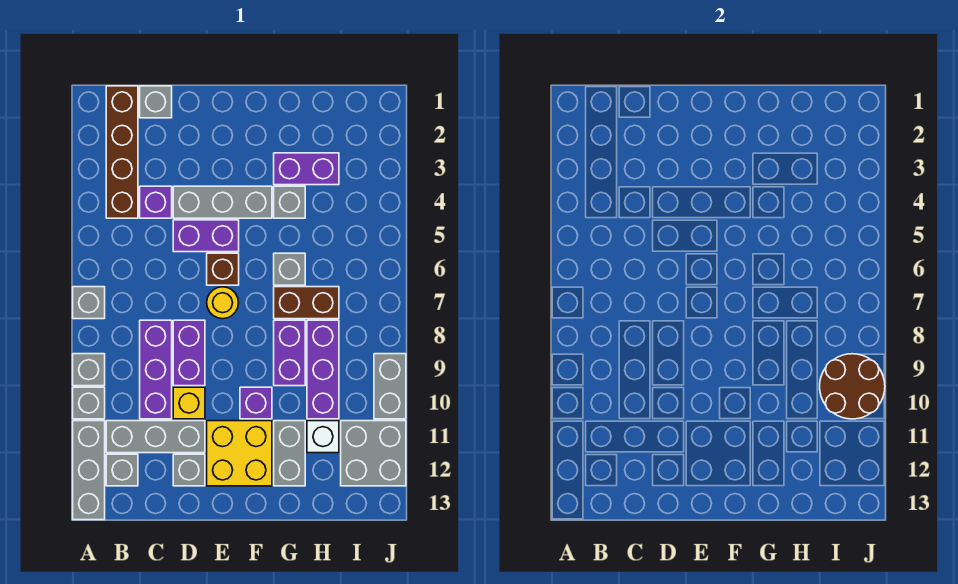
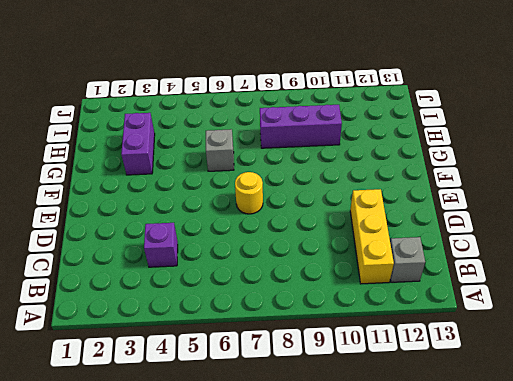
yellow brick B11:D11 level 1 -> grey brick B11:D11 level 1
none -> grey brick A7 level 1
none -> grey brick A9 level 1
none -> grey brick A10 level 1
none -> grey brick A11:A13 level 1

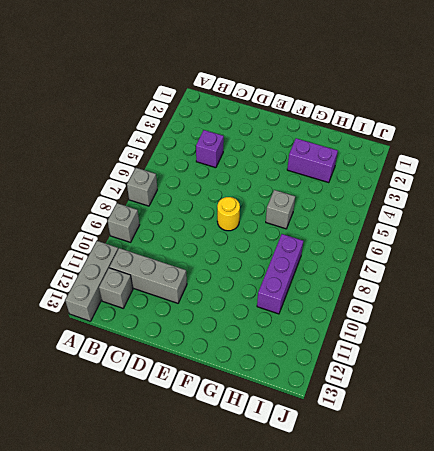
none -> grey brick A10 level 1
none -> brown brick B1:B4 level 1
none -> grey brick C1 level 1
none -> purple brick C8:C10 level 1

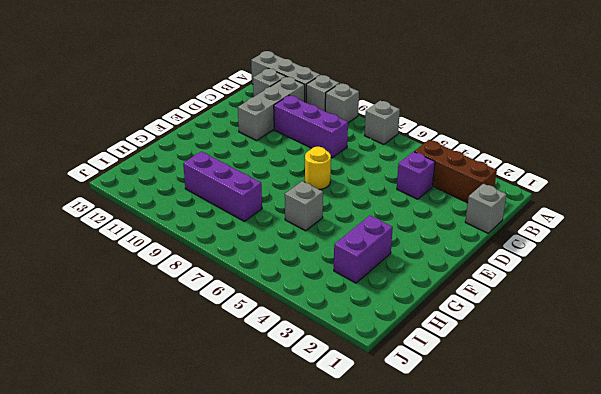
brown brick B2:B4 level 1 -> brown brick B1:B4 level 1
none -> grey brick D4:F4 level 1
none -> purple brick D5:E5 level 1
none -> purple brick D8:D9 level 1
none -> yellow brick D10 level 1

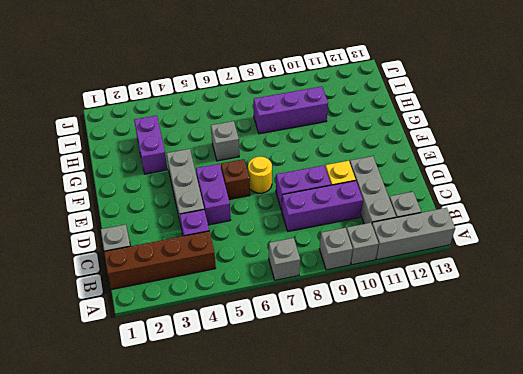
none -> grey brick D12 level 1
none -> yellow brick E11:F12 level 1
none -> purple brick F10 level 1
none -> grey brick G4 level 1

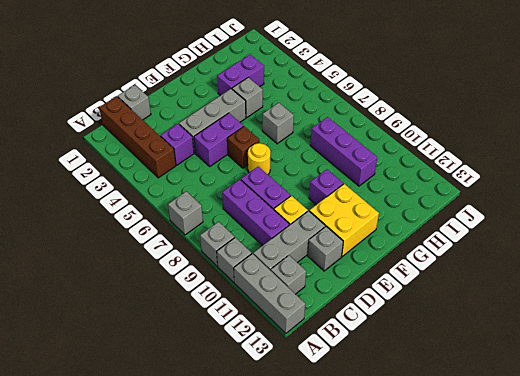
none -> brown brick G7:H7 level 1
none -> purple brick G8:G9 level 1
none -> grey brick G11:G12 level 1
none -> white brick H11 level 1

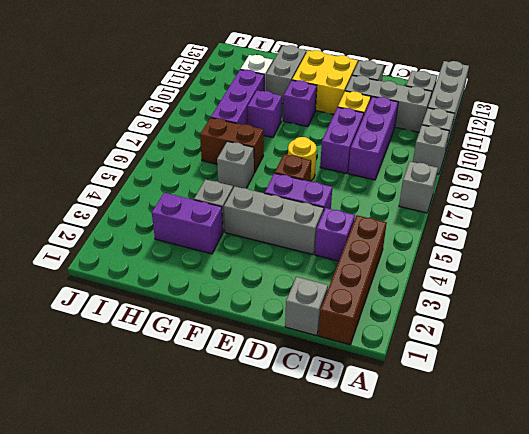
purple brick G9 level 1 -> purple brick G8:G9 level 1
none -> grey brick I11:J12 level 1
none -> grey brick J9:J10 level 1
none -> brown round brick I9:J10 level 2

